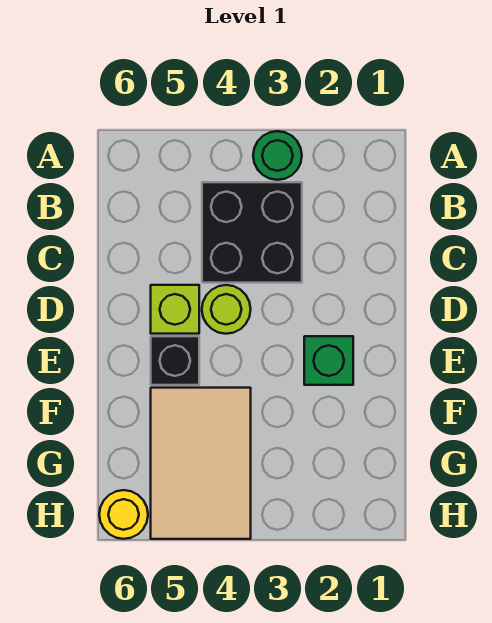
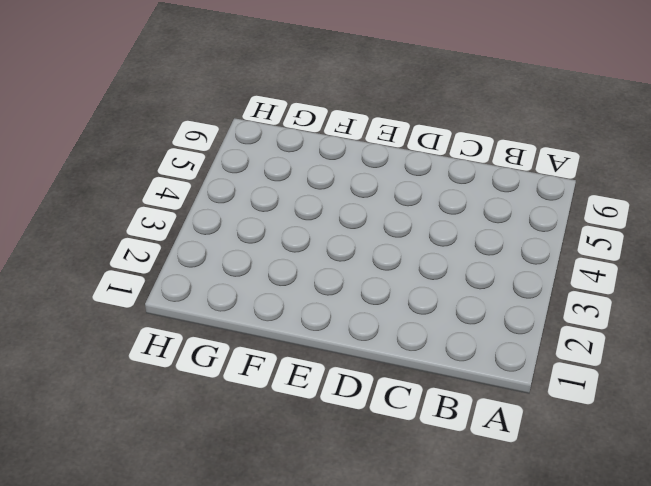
none -> green round brick A3 level 1
none -> black brick B3:C4 level 1

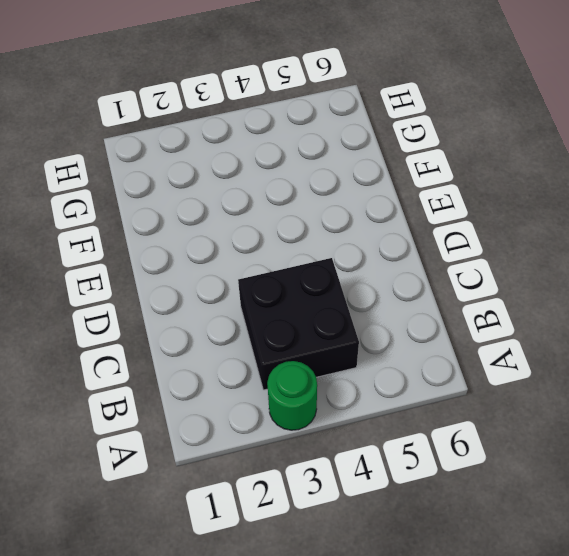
none -> lime round brick D4 level 1
none -> lime brick D5 level 1

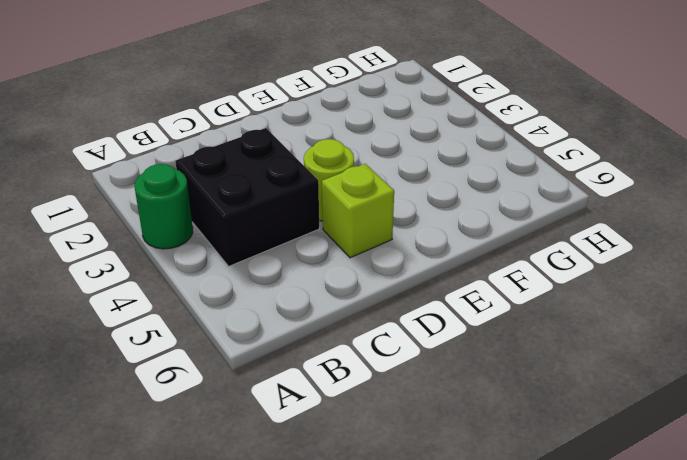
none -> green brick E2 level 1
none -> black brick E5 level 1

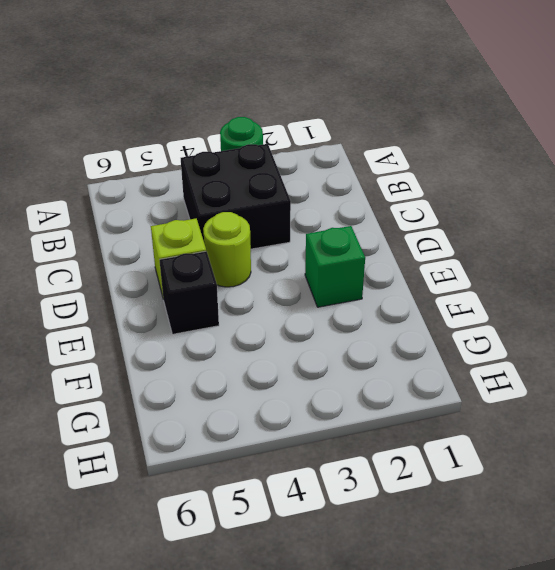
none -> tan tile F4:H5 level 1
none -> yellow round brick H6 level 1

